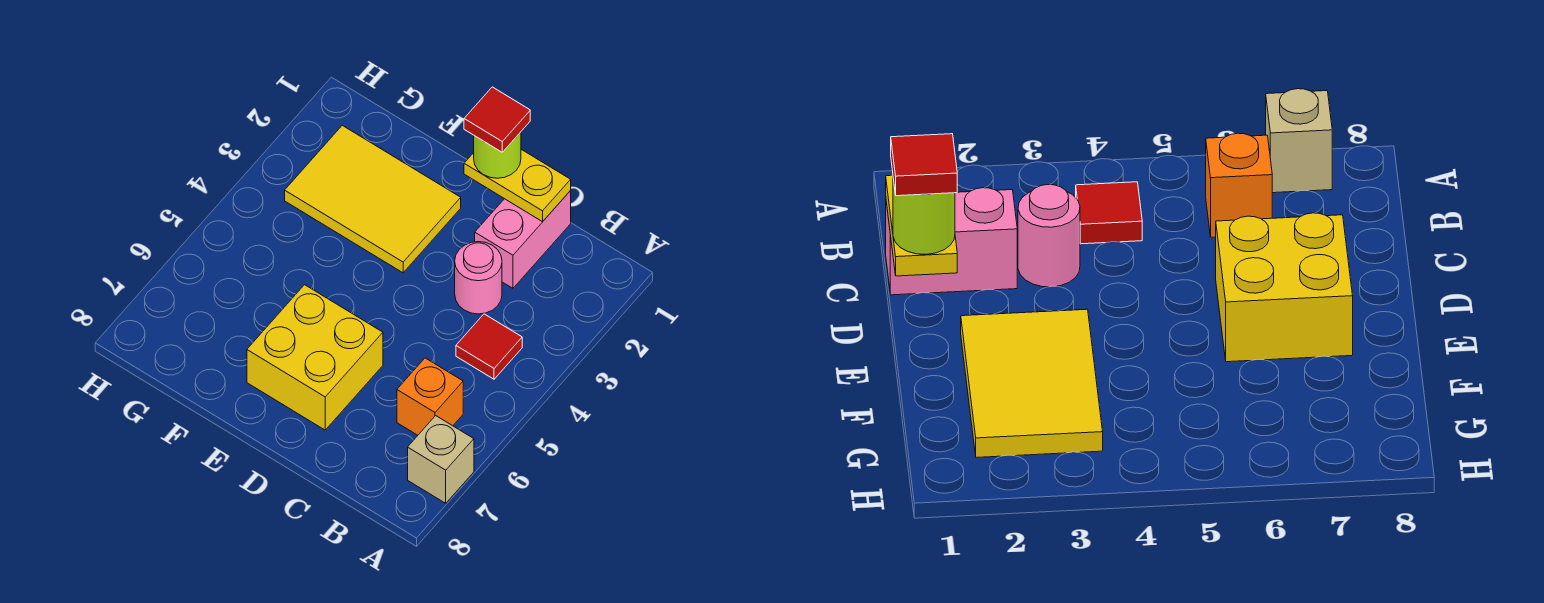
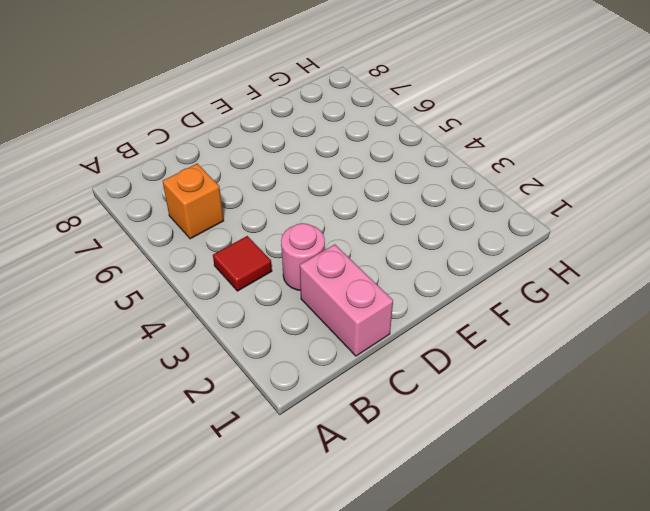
none -> tan brick A7 level 1
none -> yellow brick D6:E7 level 1

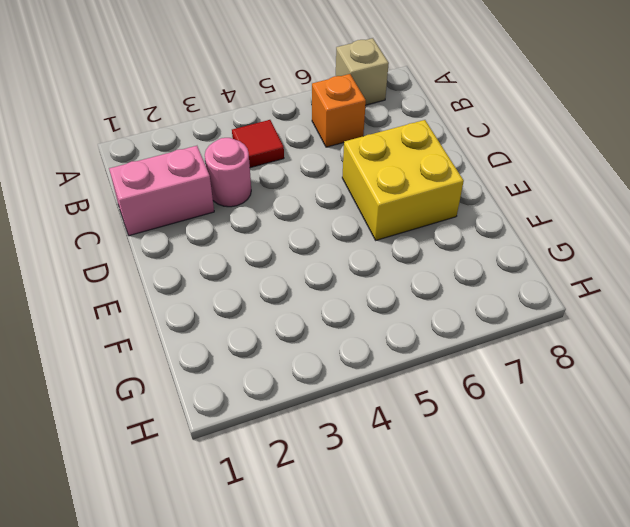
none -> yellow tile E2:G3 level 1
none -> yellow plate C1:D1 level 2

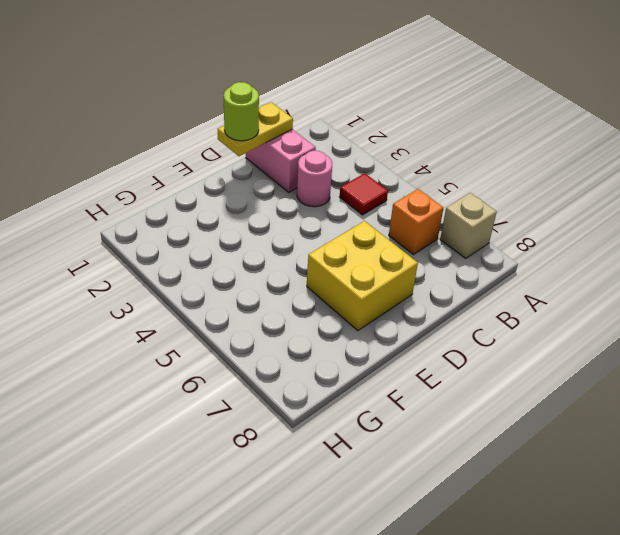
none -> yellow tile E2:G3 level 1
none -> red tile D1 level 4

